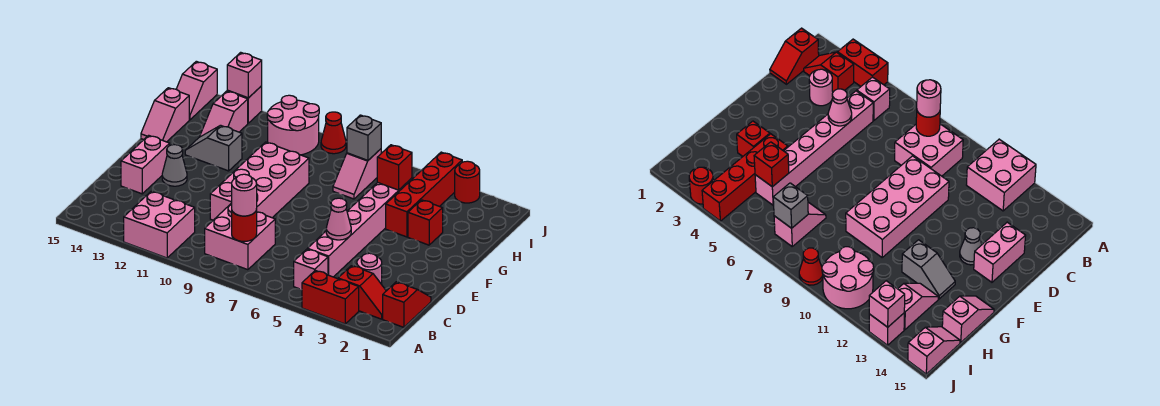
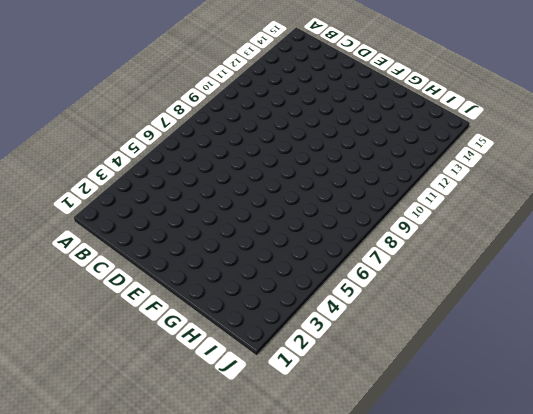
none -> red brick A3:A4 level 1
none -> pink brick A11:B12 level 1
none -> red slope B1:C1 level 1 top B

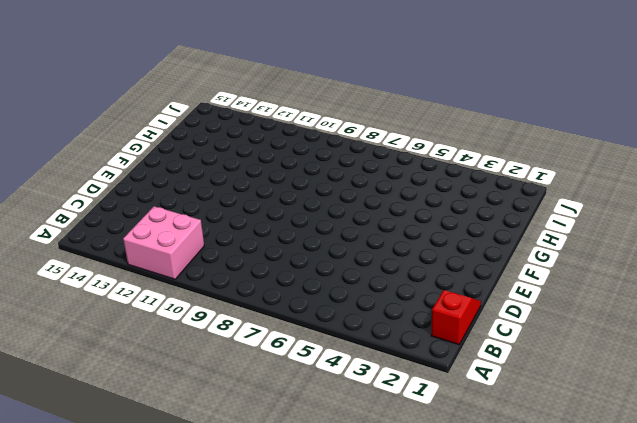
none -> red brick A3:A4 level 1
none -> red slope B2:B3 level 1 top 3
none -> pink brick B5 level 1

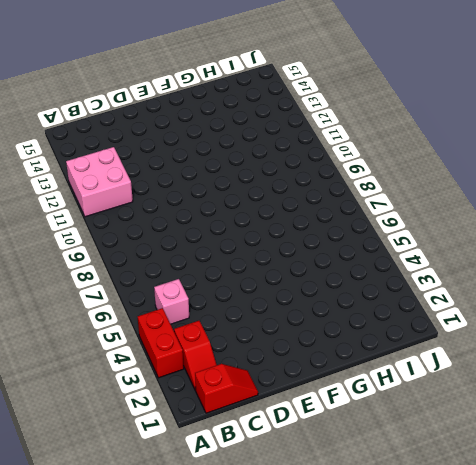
none -> pink brick B8:C9 level 1
none -> pink round brick C3 level 1
none -> pink brick C5:H5 level 1

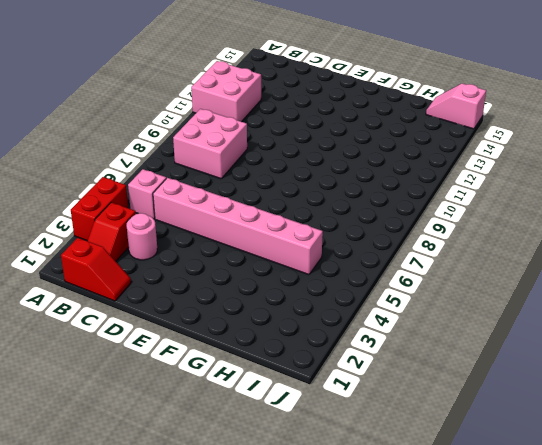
none -> pink brick D9:G10 level 1
none -> pink brick D14:E14 level 1
none -> grey cone E13 level 1

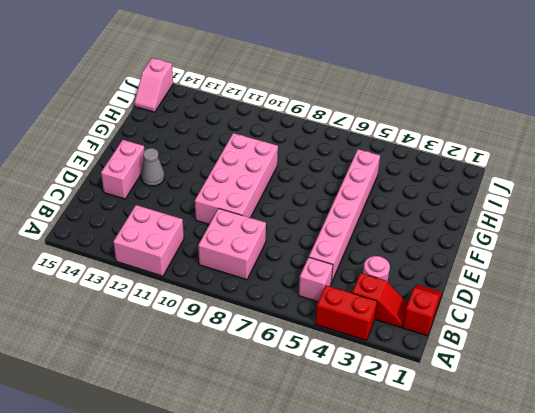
none -> red brick G3 level 1
none -> red brick G4:J4 level 1
none -> grey slope G12:G13 level 1 top 12

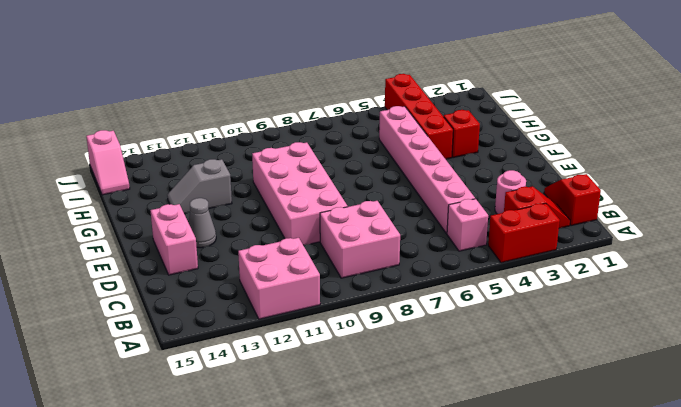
none -> pink slope G15:H15 level 1 top H
none -> pink slope H7:I7 level 1 top I
none -> pink slope H13:I13 level 1 top I

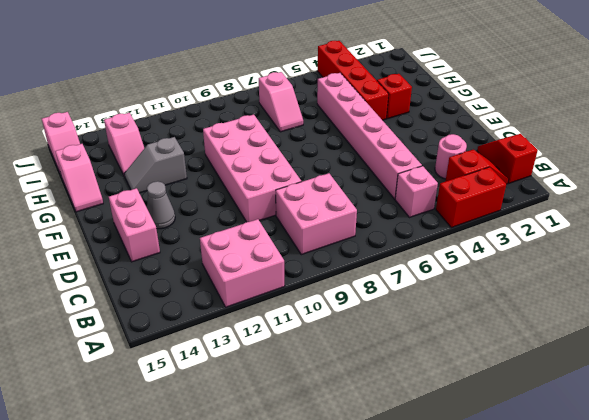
none -> pink round brick I10:J11 level 1
none -> red round brick J3 level 1
none -> red cone J9 level 1

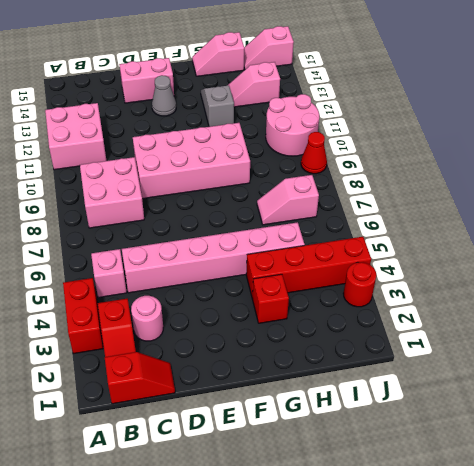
none -> pink brick J13 level 1
none -> red round brick B8 level 2
none -> pink cone D5 level 2

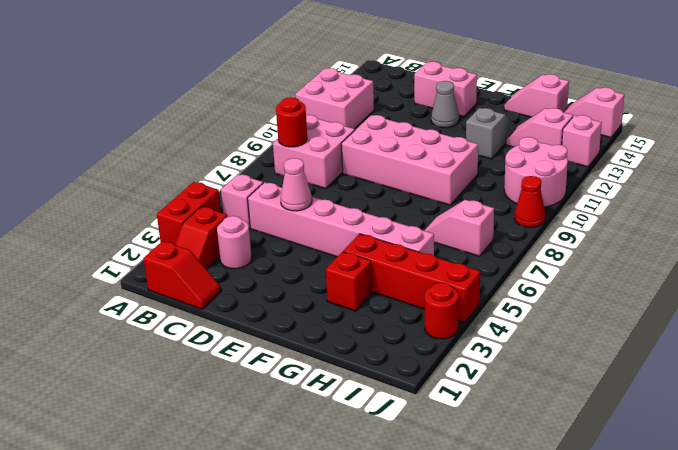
none -> red brick H5 level 2
none -> grey brick I7 level 2
none -> pink brick J13 level 2

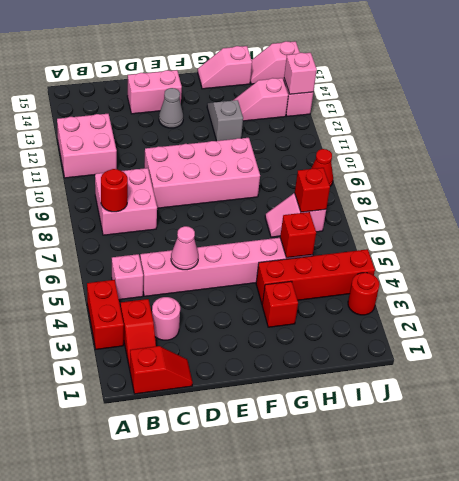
red brick I7 level 2 -> grey brick I7 level 2
none -> pink round brick I10:J11 level 1
none -> pink round brick B8 level 3

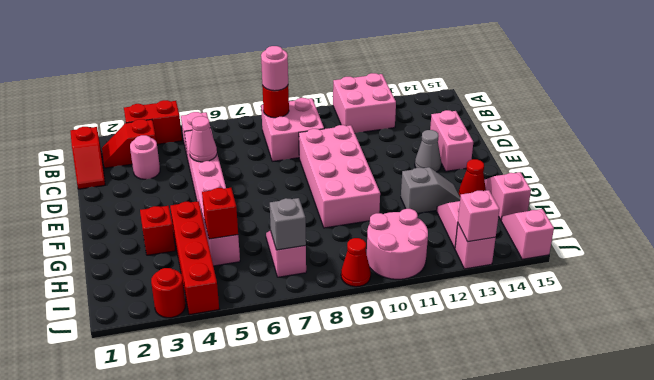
red cone G14 level 1 -> none

